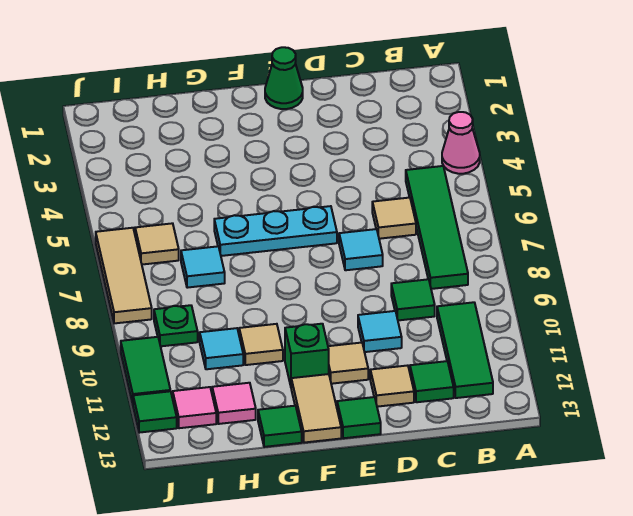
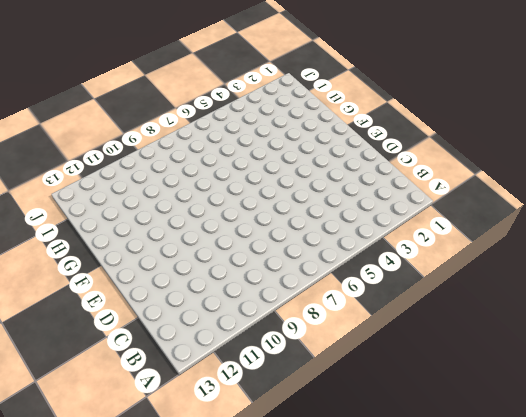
none -> pink cone A4 level 1
none -> green tile B5:B8 level 1
none -> green tile B10:B12 level 1

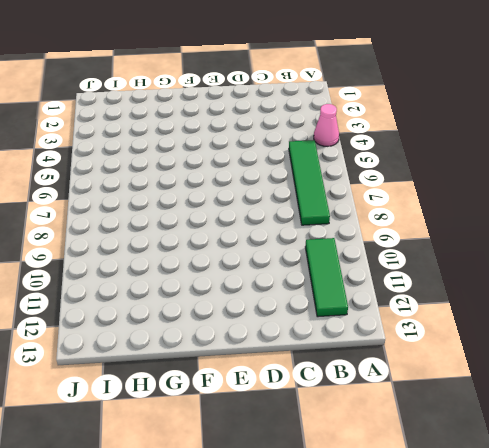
none -> tan tile C6 level 1
none -> green tile C9 level 1
none -> green tile C12 level 1

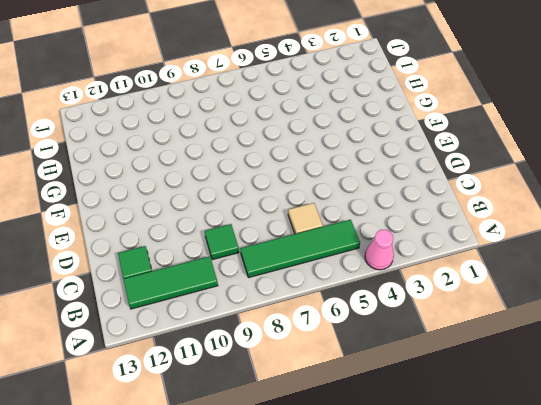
none -> cyan tile D7 level 1
none -> cyan tile D10 level 1
none -> tan tile D12 level 1

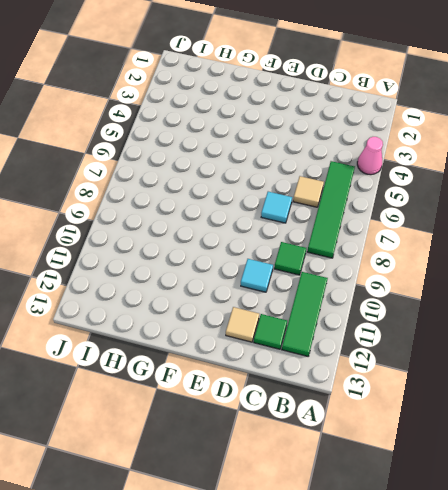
none -> green cone E1 level 1
none -> cyan plate E6:G6 level 1
none -> tan tile E11 level 1

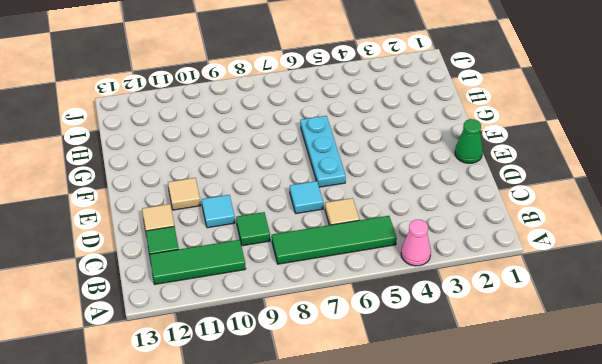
none -> green tile E13 level 1
none -> green brick F11 level 1
none -> tan tile F12:F13 level 1

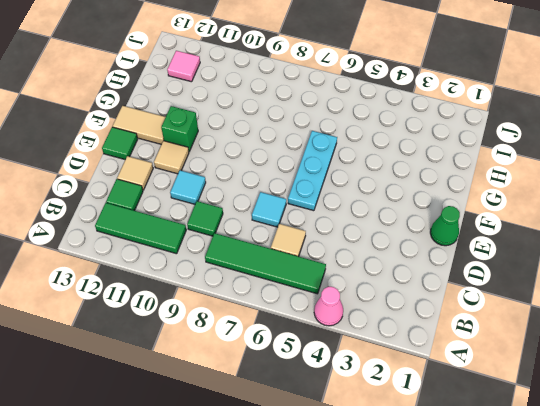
none -> tan tile G10 level 1
none -> green tile G13 level 1
none -> cyan tile H7 level 1

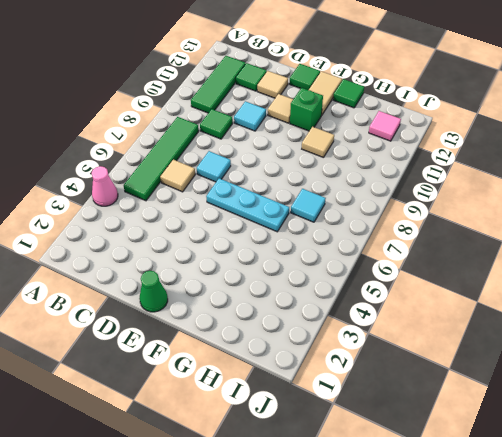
none -> cyan tile H10 level 1
none -> pink tile H12 level 1
none -> tan tile I6 level 1

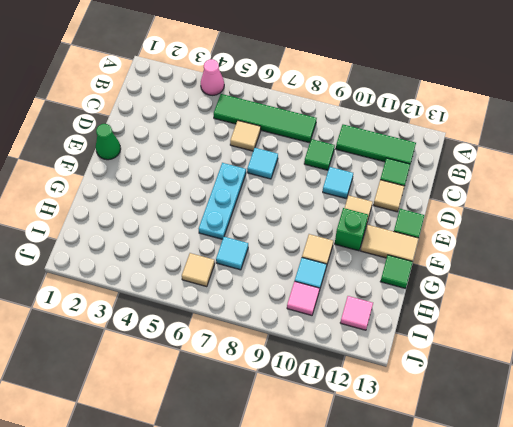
pink tile I10 level 1 -> pink tile H12 level 1
none -> green plate I9 level 1
none -> tan tile J6:J8 level 1
none -> green tile J10:J11 level 1

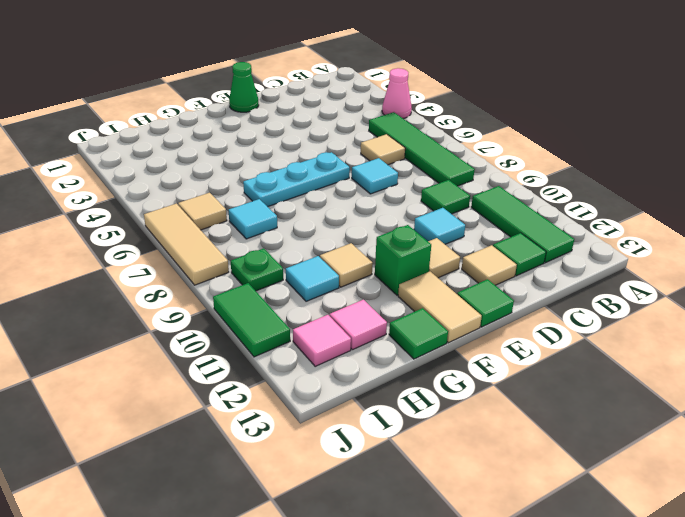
none -> green tile J12 level 1

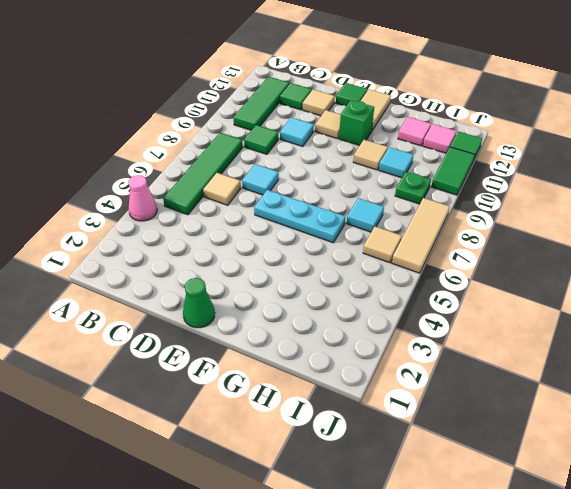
none -> green tile G13 level 1

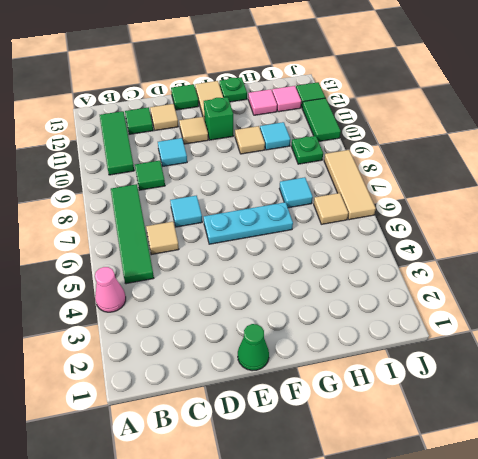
green plate G13 level 1 -> green tile G13 level 1

